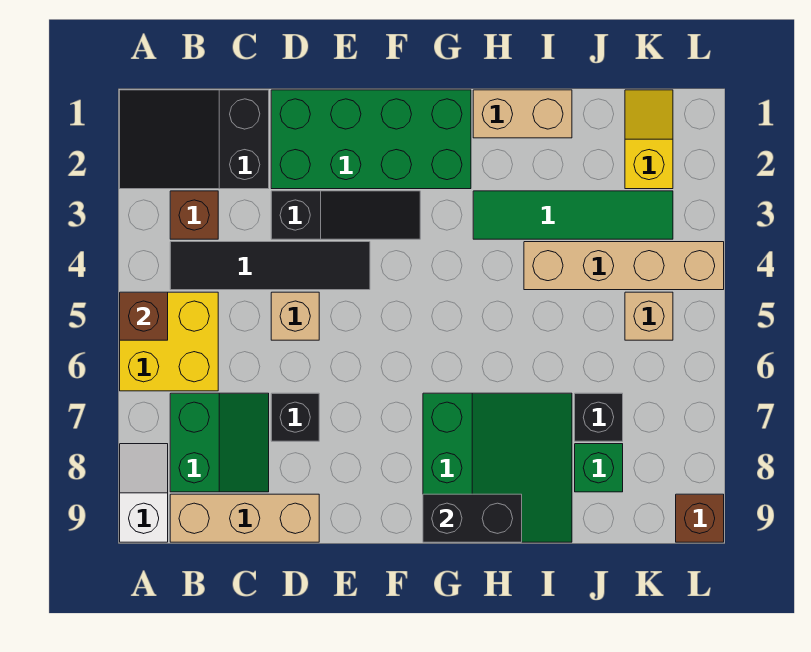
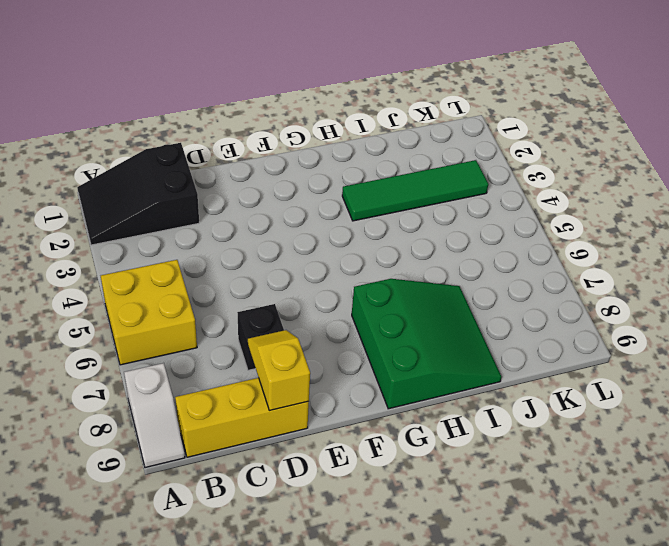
white slope A8:A9 level 1 top 8 -> white slope A8:A9 level 1 top 9
yellow brick B9:D9 level 1 -> tan brick B9:D9 level 1
yellow slope D8:D9 level 2 top 9 -> yellow slope K1:K2 level 1 top 2
none -> brown brick B3 level 1
none -> black tile B4:E4 level 1
none -> green slope B7:C8 level 1 top B

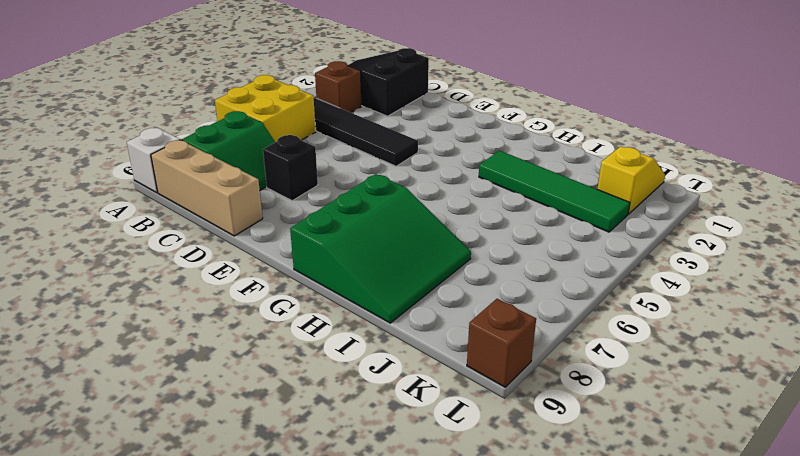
none -> green brick D1:G2 level 1
none -> black slope D3:F3 level 1 top D
none -> tan brick D5 level 1

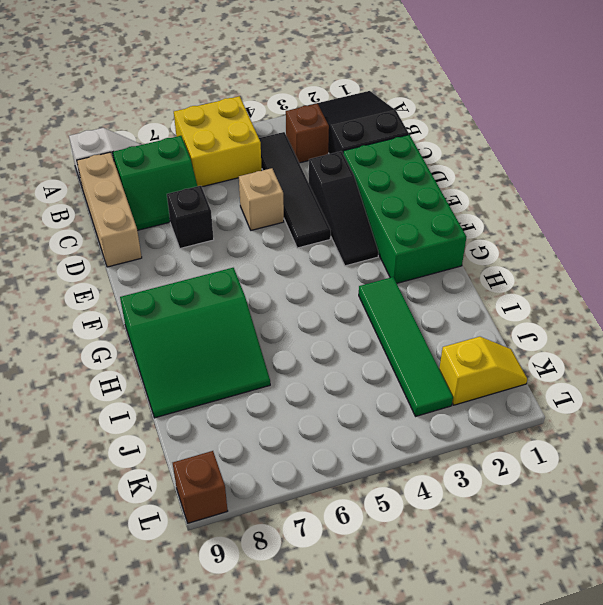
none -> tan brick H1:I1 level 1
none -> tan brick I4:L4 level 1
none -> black brick J7 level 1

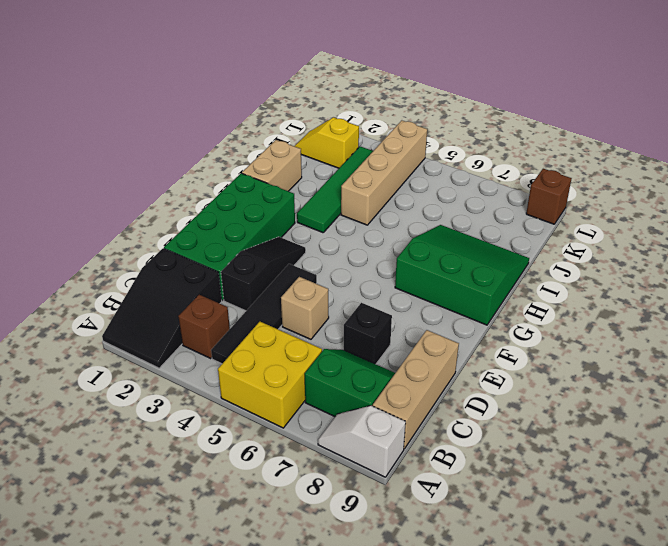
none -> black brick J7 level 1
none -> green brick J8 level 1
none -> tan brick K5 level 1

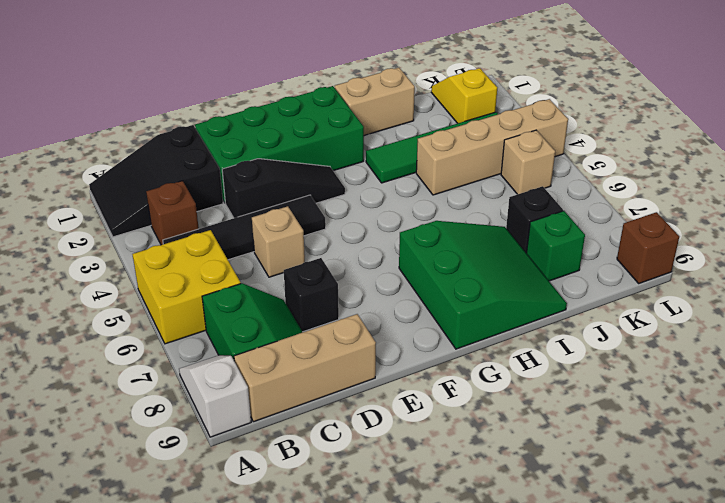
none -> brown brick A5 level 2
none -> black brick G9:H9 level 2

